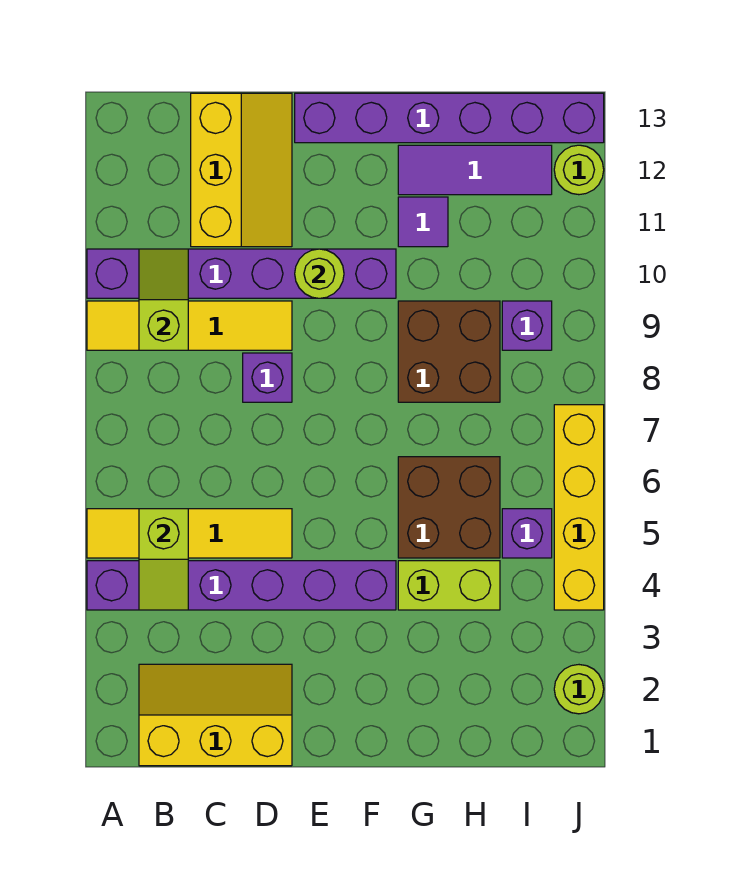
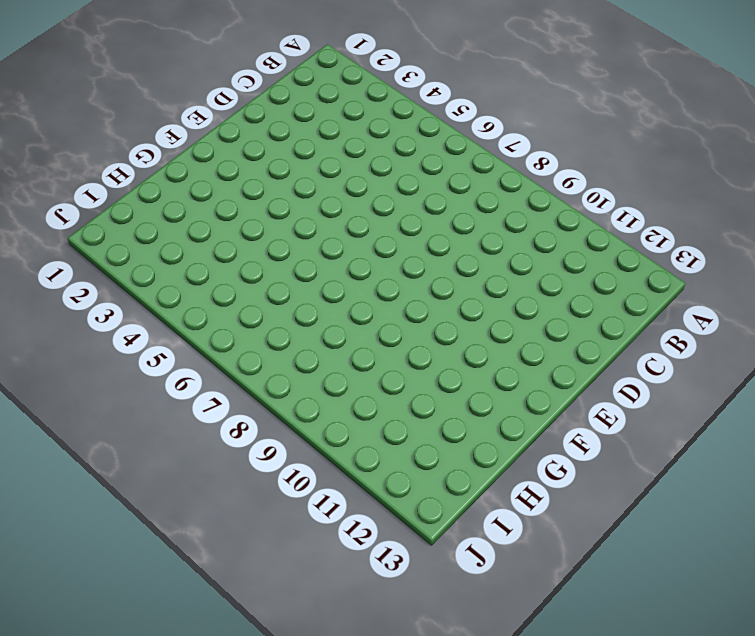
none -> purple brick A4:F4 level 1
none -> yellow tile A5:D5 level 1
none -> yellow tile A9:D9 level 1

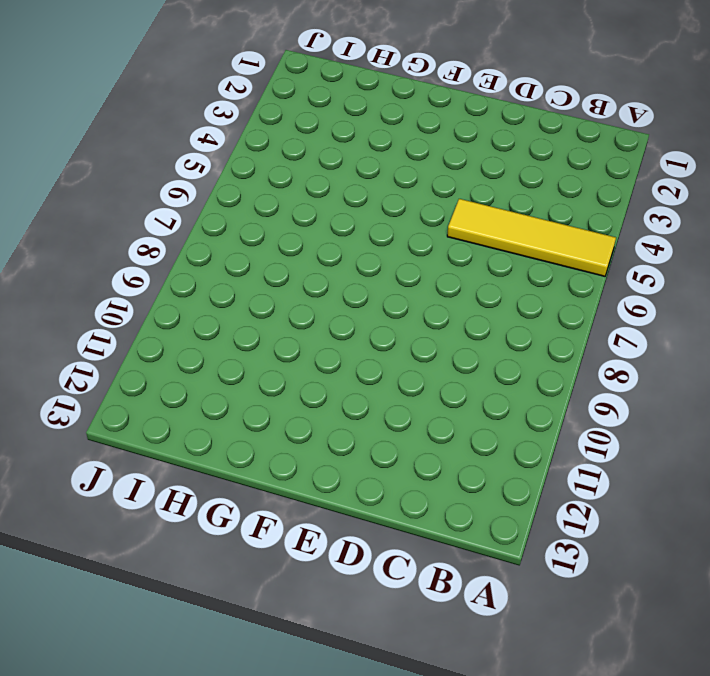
none -> purple brick A4:F4 level 1
none -> yellow tile A9:D9 level 1
none -> purple brick A10:F10 level 1

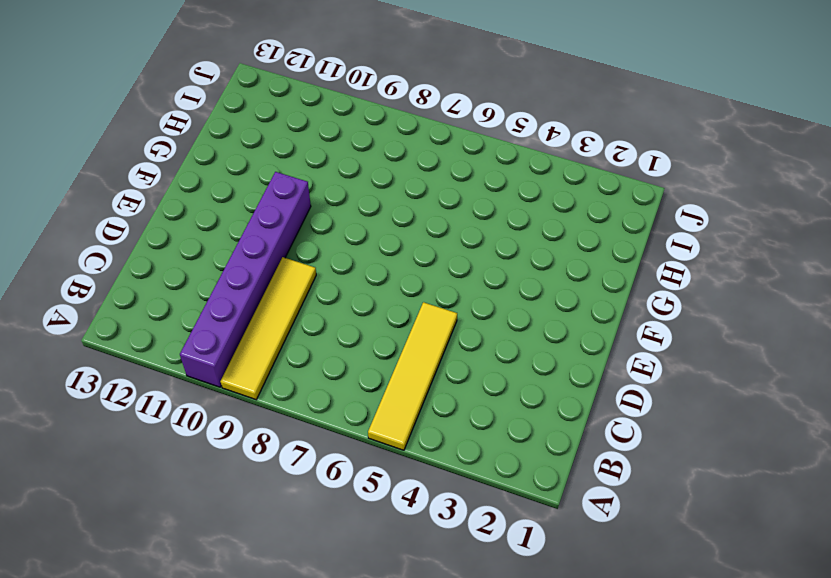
none -> purple brick A4:F4 level 1
none -> yellow slope B1:D2 level 1 top 1
none -> yellow slope C11:D13 level 1 top C

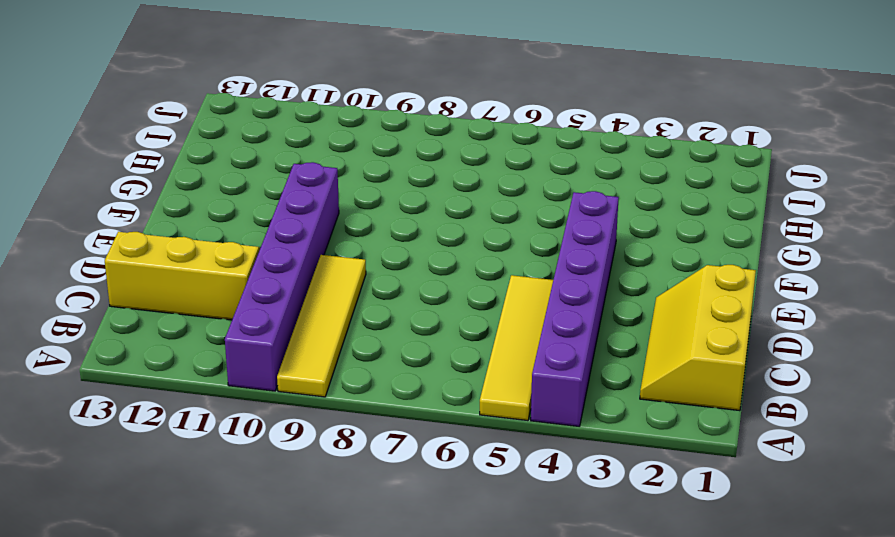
none -> purple brick D8 level 1
none -> purple brick E13:J13 level 1
none -> lime brick G4:H4 level 1

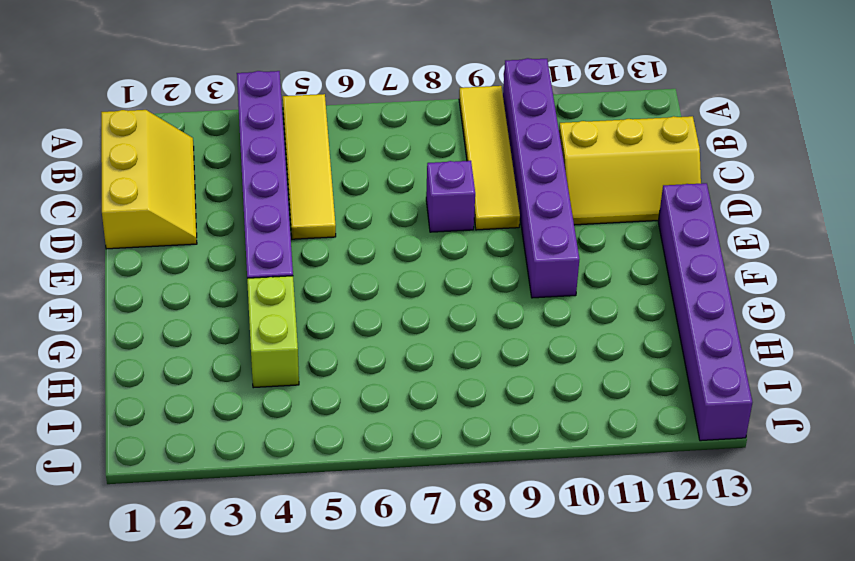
none -> brown brick G5:H6 level 1
none -> brown brick G8:H9 level 1
none -> purple tile G11 level 1

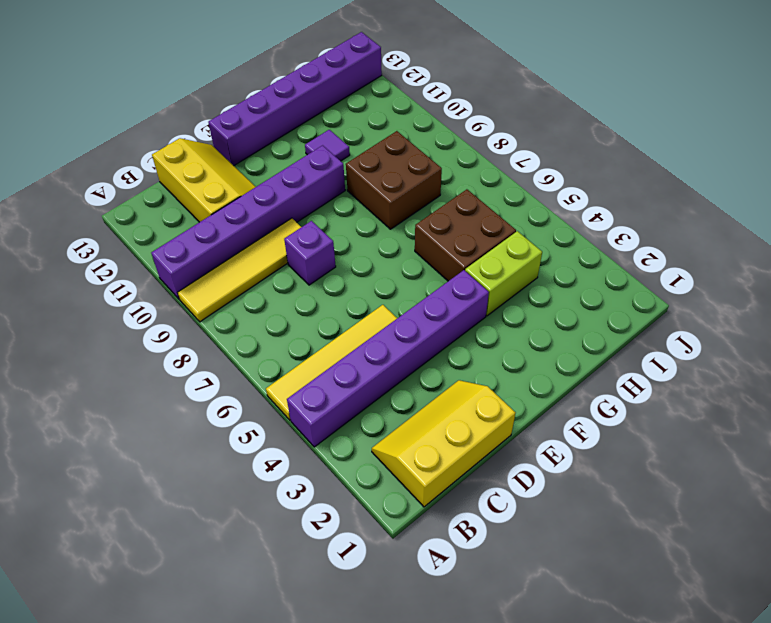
none -> purple tile G12:I12 level 1
none -> purple brick I5 level 1
none -> purple brick I9 level 1

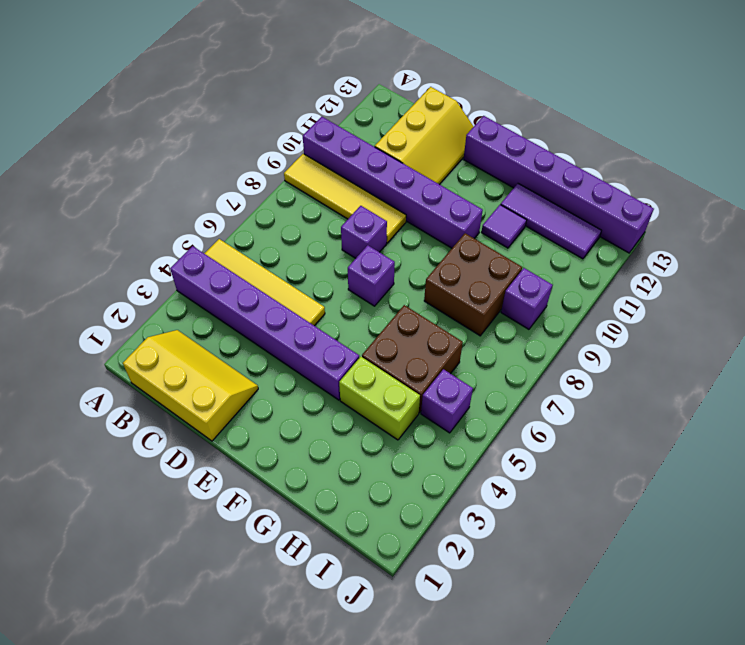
purple brick E7 level 1 -> none
none -> lime round brick J2 level 1
none -> yellow brick J4:J7 level 1
none -> lime round brick J12 level 1

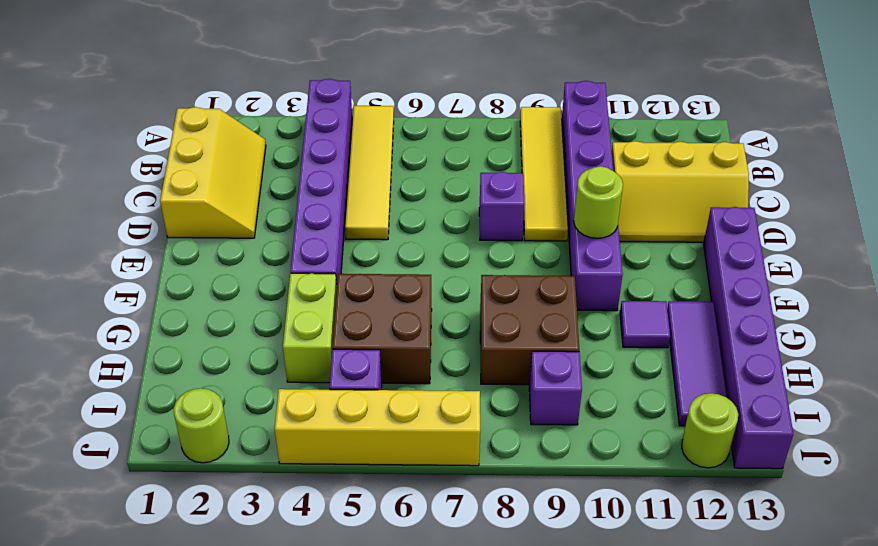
none -> lime slope B4:B5 level 2 top 5
none -> lime slope B9:B10 level 2 top 9

